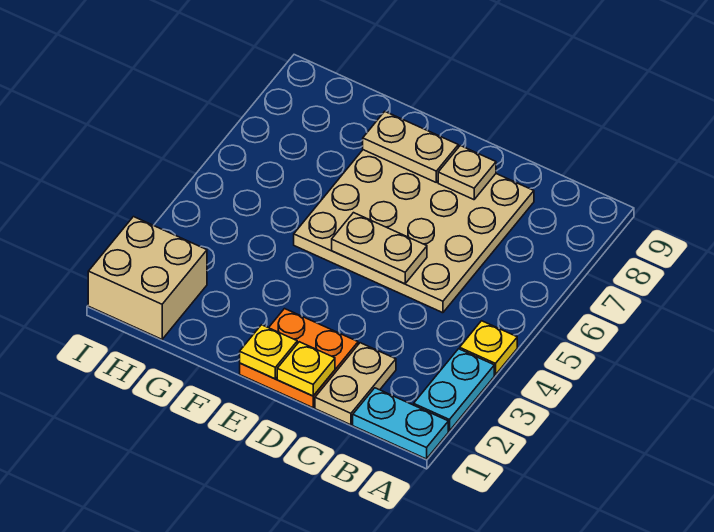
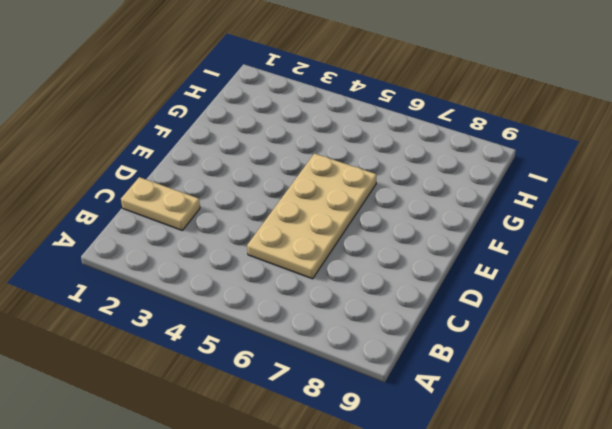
tan plate C5:F6 level 1 -> tan plate C5:F8 level 1
none -> cyan plate A1:B1 level 1
none -> cyan plate A2:A3 level 1
none -> yellow plate A4 level 1

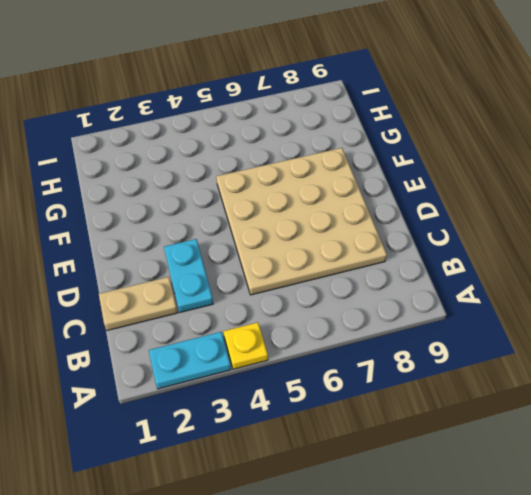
cyan plate C3:D3 level 1 -> cyan plate A1:B1 level 1
none -> orange plate D1:E2 level 1
none -> tan brick H1:I2 level 1
none -> yellow plate D1 level 2

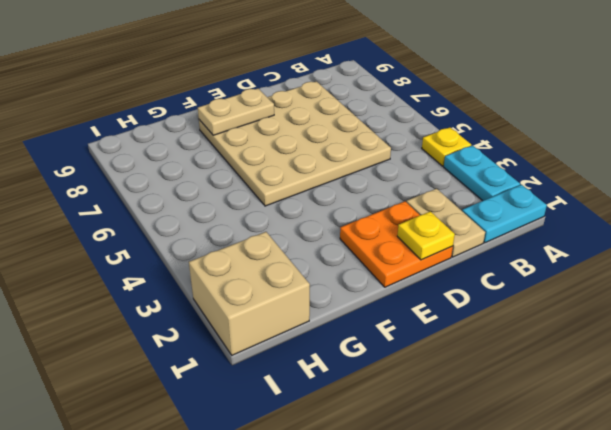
none -> tan plate D5:E5 level 2
none -> tan plate D8 level 2
none -> yellow plate E1 level 2

